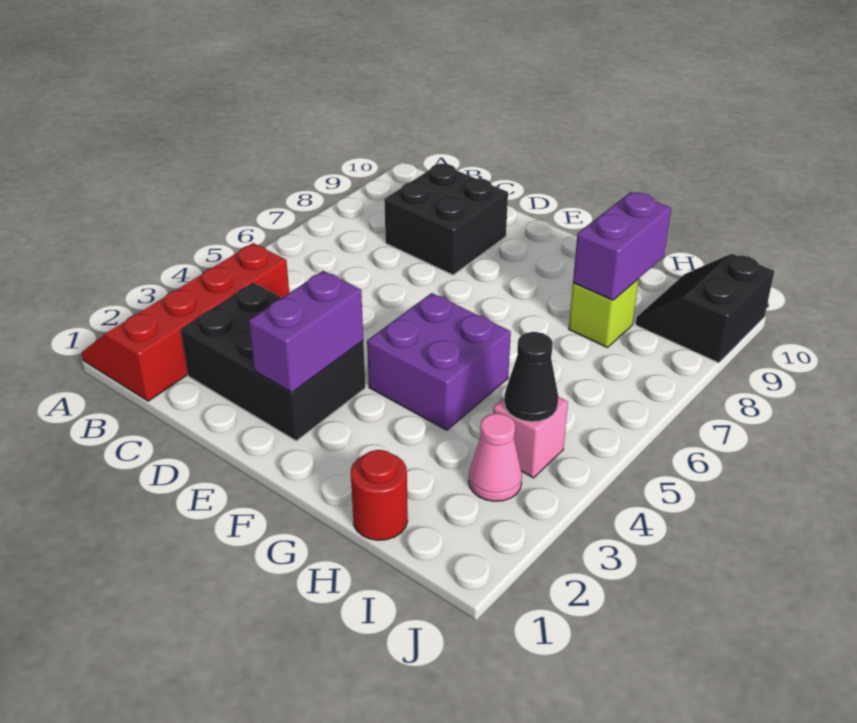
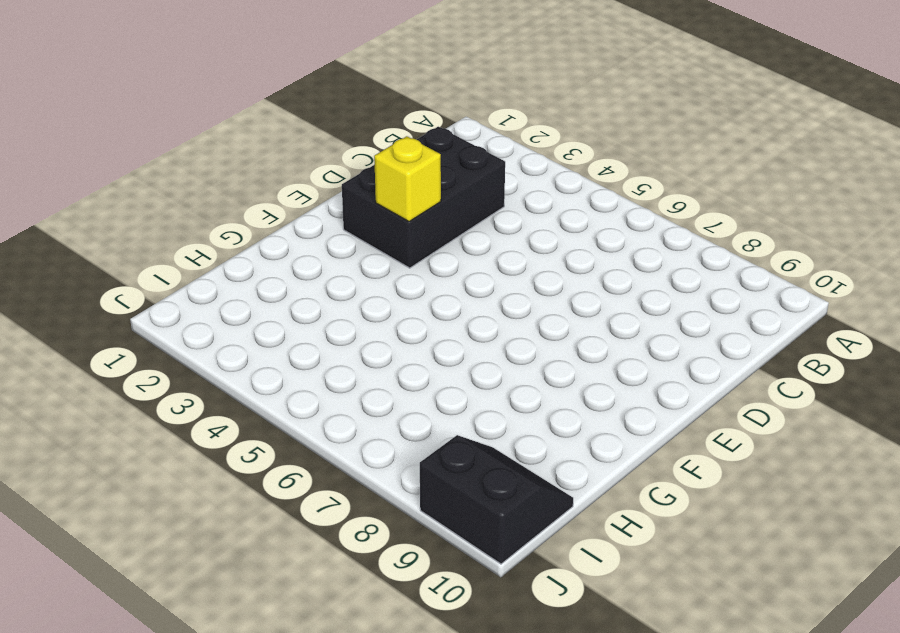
yellow brick E3 level 2 -> purple brick E2:E3 level 2
none -> red slope A1:B4 level 1 top B
none -> black brick C8:D9 level 1
none -> purple brick F4:G5 level 1

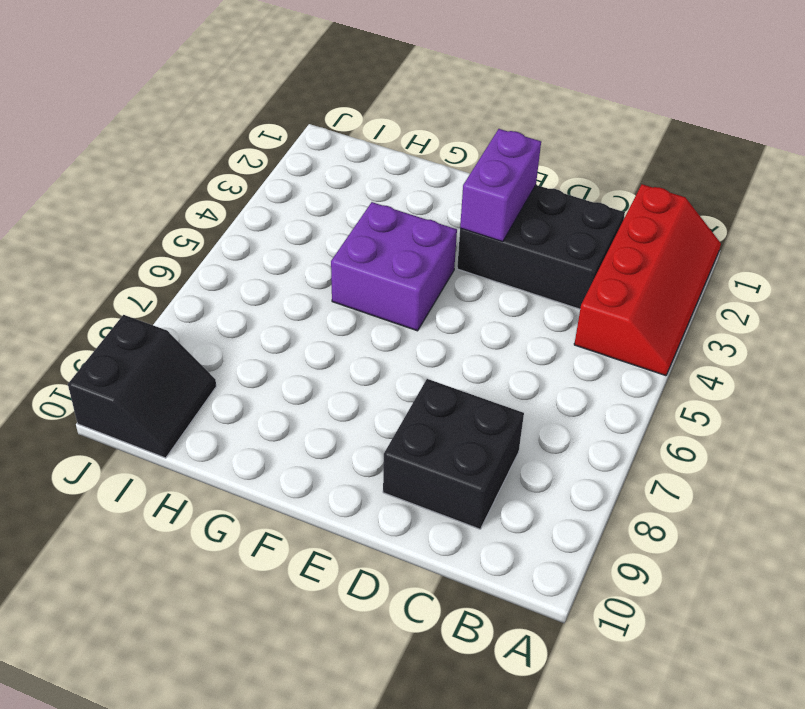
none -> red round brick H1 level 1
none -> lime brick H8 level 1
none -> pink cone I3 level 1

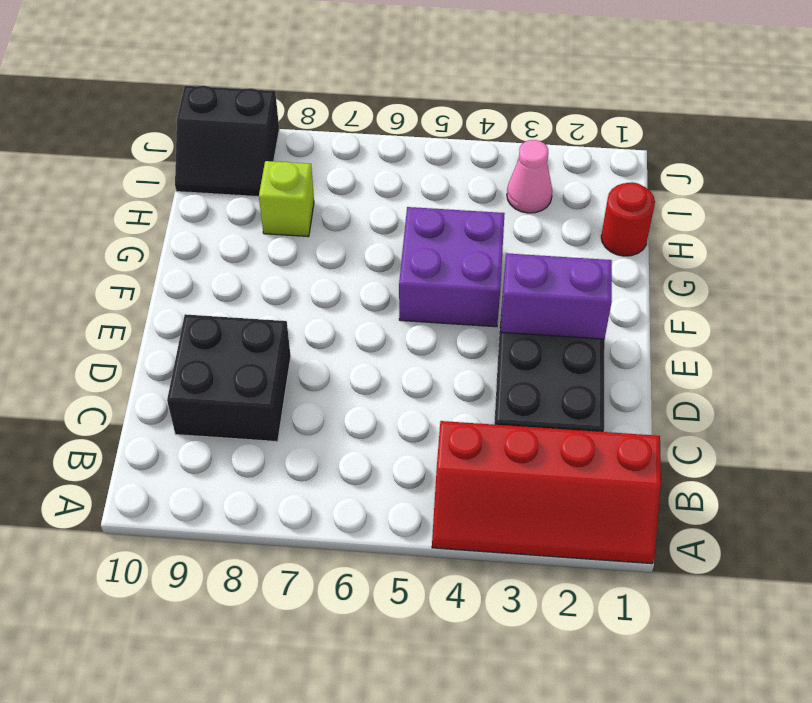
none -> pink brick I4 level 1
none -> purple brick H8:H9 level 2
none -> black cone I4 level 2

